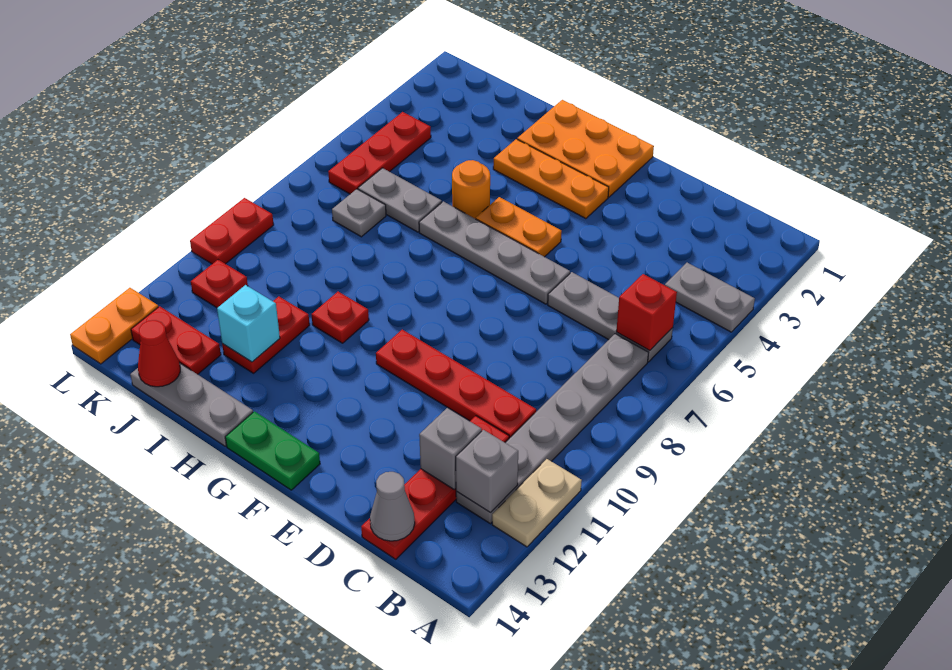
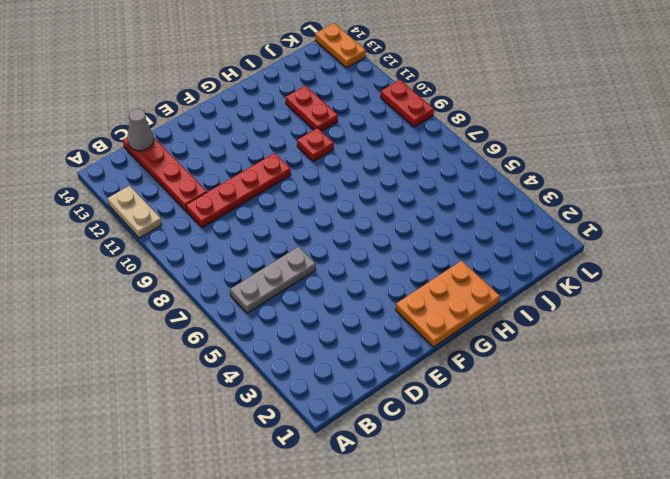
none -> grey plate A4:B4 level 1
none -> grey plate B7:B12 level 1
none -> grey plate E6:H6 level 1

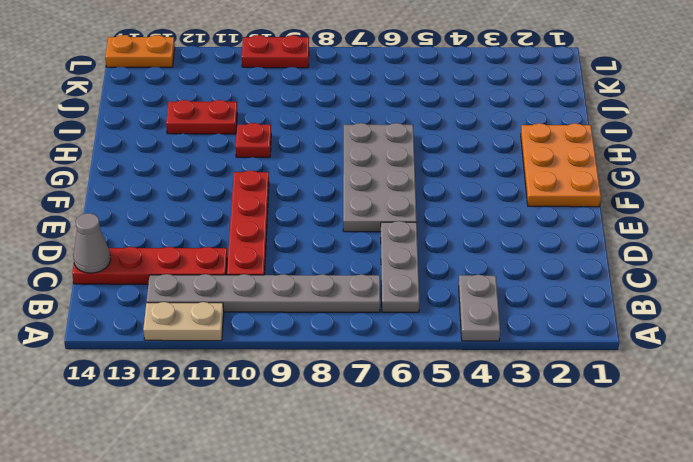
grey plate E6:H7 level 1 -> grey plate E6:H6 level 1
none -> orange plate F3:H3 level 1
none -> orange plate F5:G5 level 1
none -> green plate F14:G14 level 1

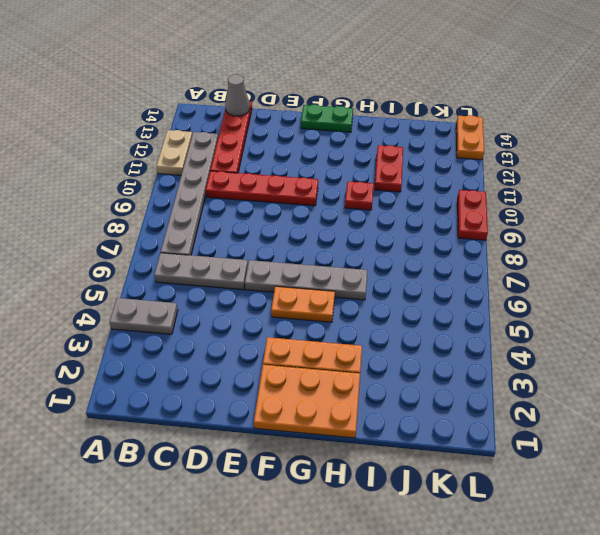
none -> orange round brick H5 level 1
none -> grey plate H14:J14 level 1
none -> grey plate I6:J6 level 1

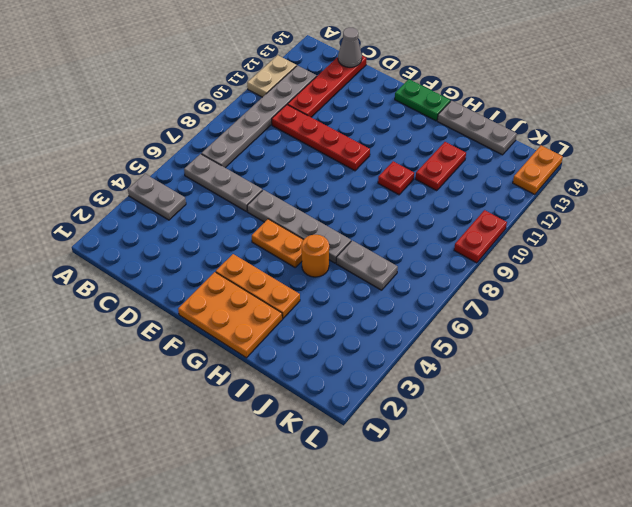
none -> grey plate J7 level 1
none -> red plate J13:K13 level 1
none -> red plate K4:K6 level 1

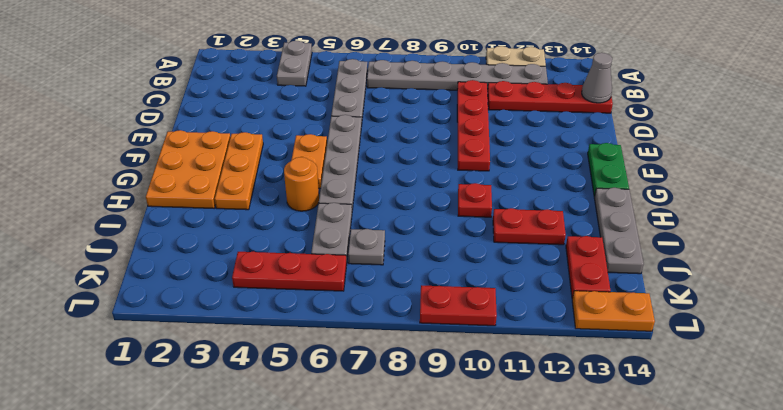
none -> red plate K11 level 1
none -> red brick B6 level 2
none -> grey brick B12 level 2

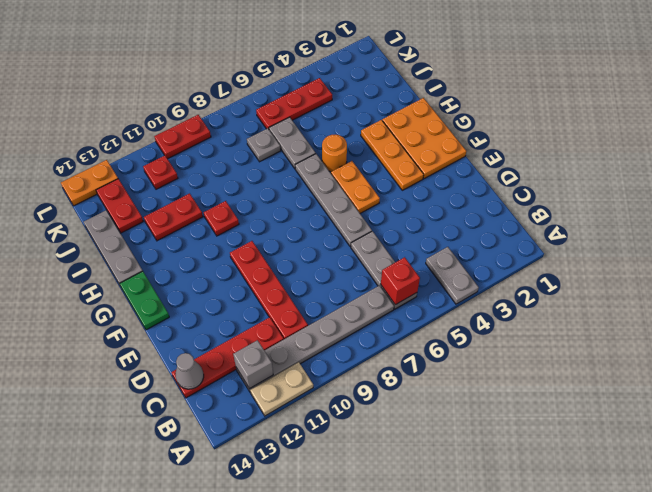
none -> grey brick C12 level 2
none -> cyan brick I12 level 2
none -> red cone J14 level 2

